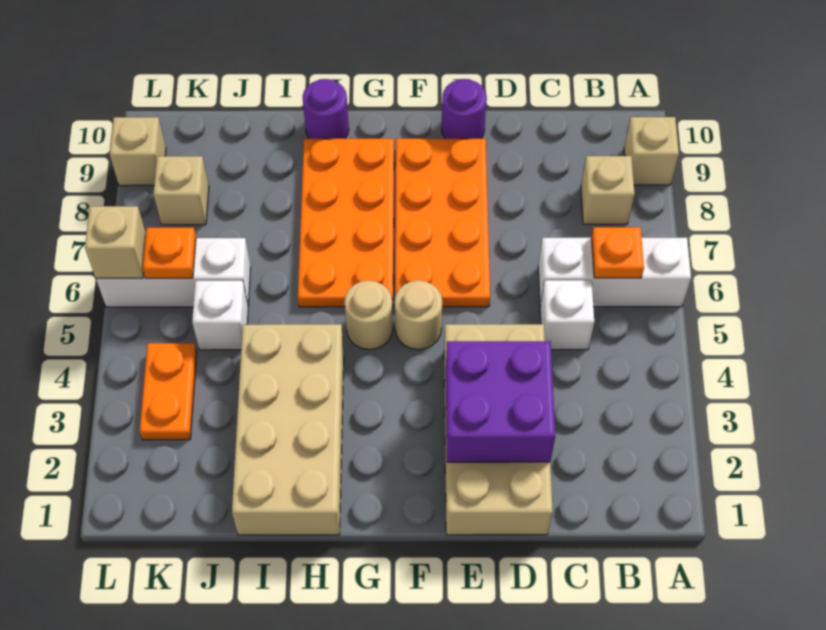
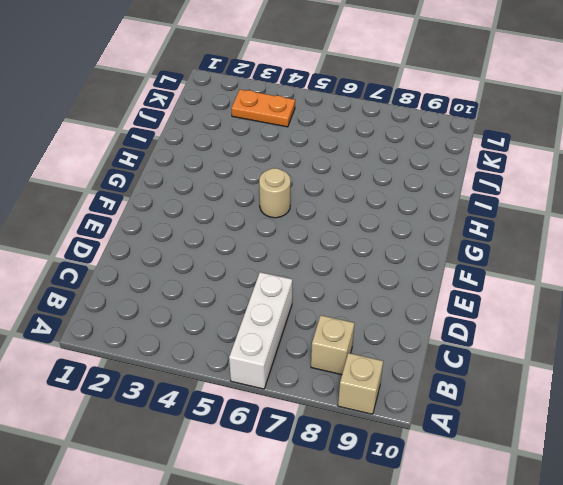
none -> white brick C5 level 1
none -> tan brick D1:E4 level 1
none -> orange plate E6:F9 level 1

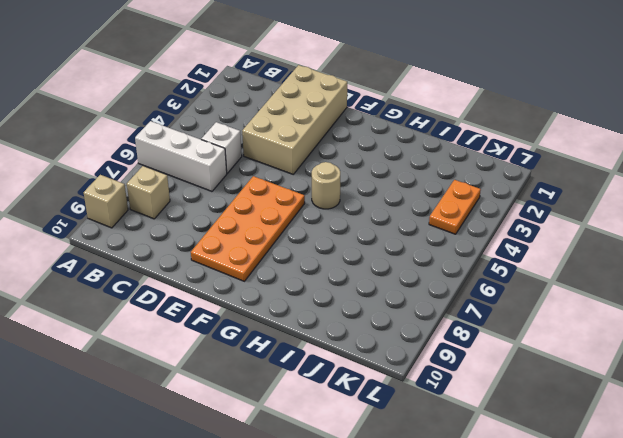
none -> purple round brick E10 level 1
none -> tan round brick F5 level 1
none -> orange plate G6:H9 level 1

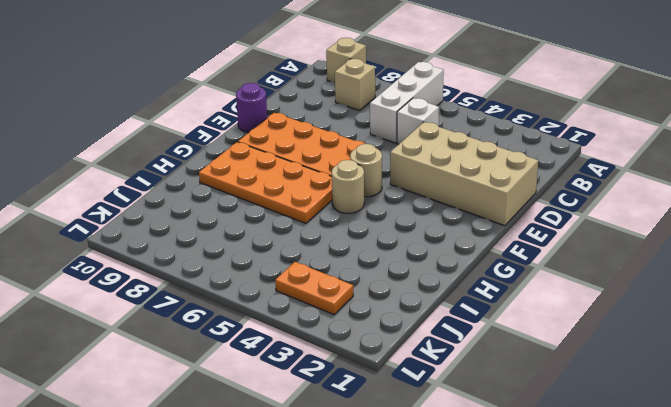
none -> tan brick H1:I4 level 1
none -> purple round brick H10 level 1
none -> white brick J5 level 1

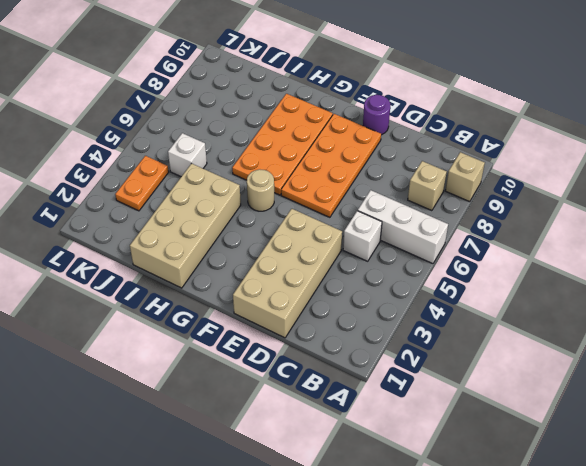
none -> tan round brick F5 level 1
none -> purple round brick H10 level 1
none -> white brick J6:L6 level 1

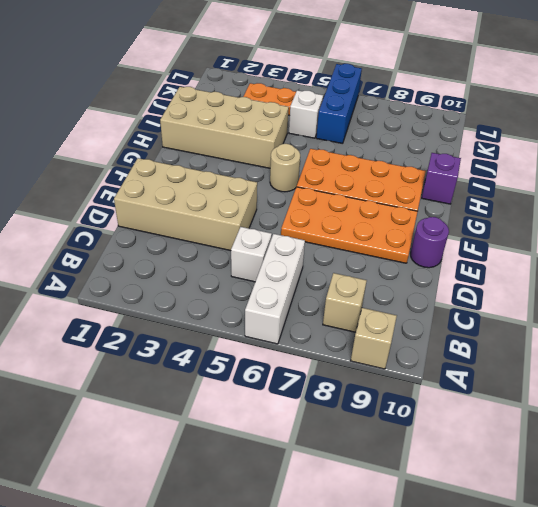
purple brick H10 level 1 -> purple round brick H10 level 1
blue brick J6:L6 level 1 -> white brick J6:L6 level 1
none -> tan round brick F5 level 1
none -> tan brick K8 level 1
none -> tan brick L9 level 1

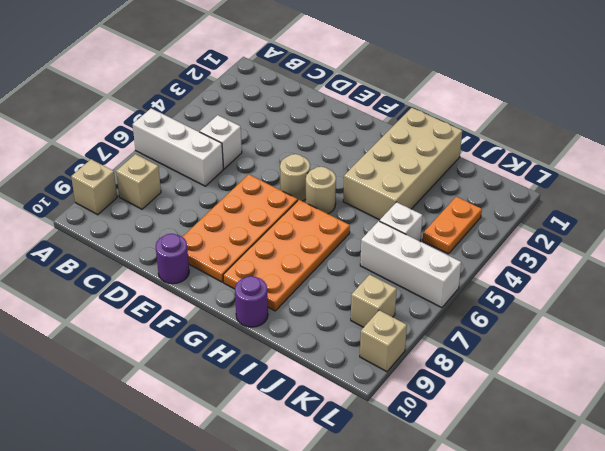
none -> tan brick D1:E4 level 1
none -> orange plate B6 level 2
none -> purple brick D2:E3 level 2

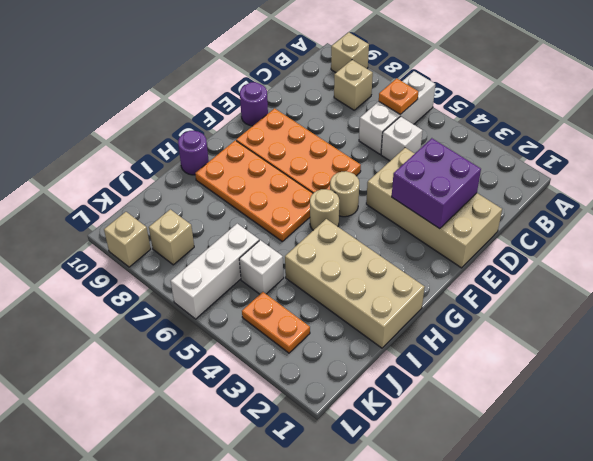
none -> orange plate K6 level 2
none -> tan brick L6 level 2

